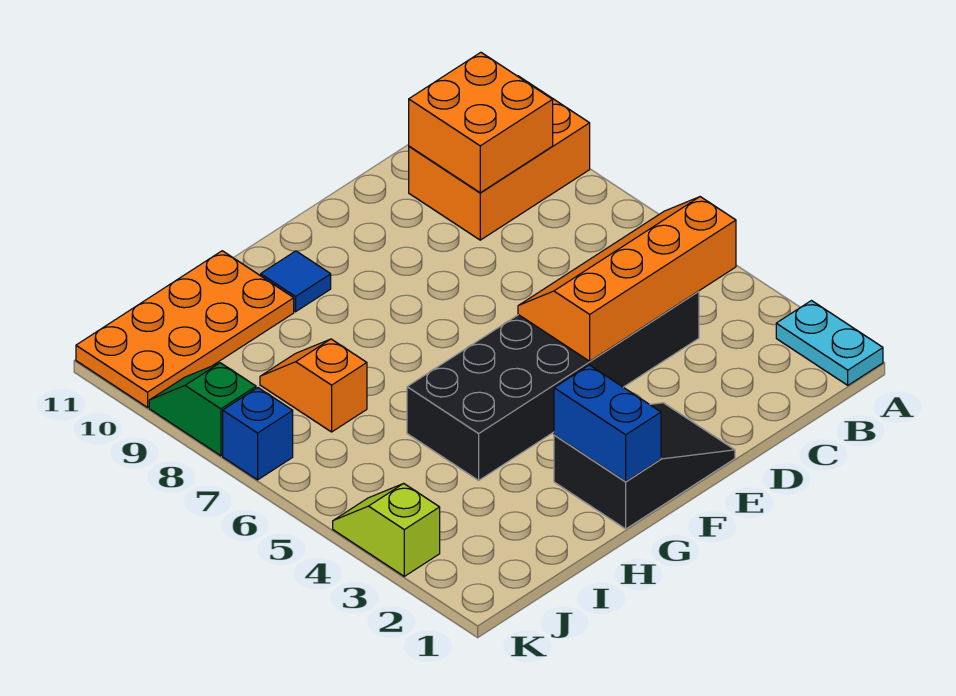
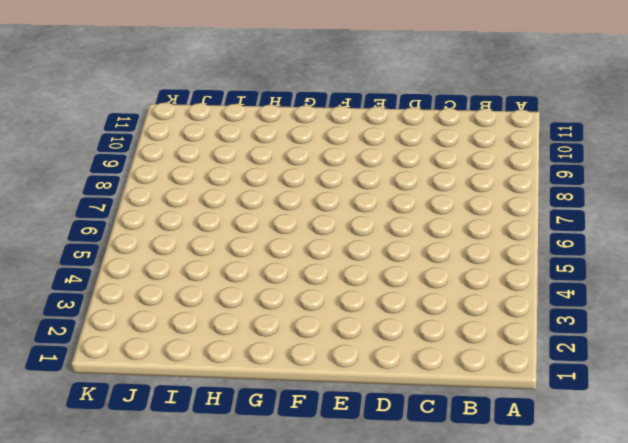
none -> cyan plate A1:A2 level 1
none -> orange brick A9:C10 level 1
none -> black brick C4:H5 level 1

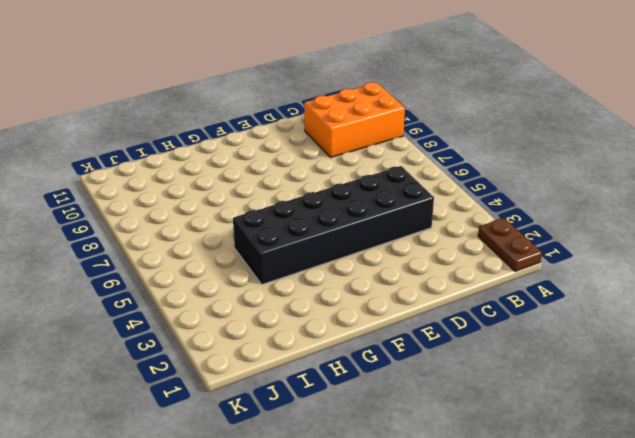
brown plate A1:A2 level 1 -> cyan plate A1:A2 level 1
none -> black slope E1:G2 level 1 top G
none -> blue tile G10 level 1
none -> orange plate H10:K11 level 1

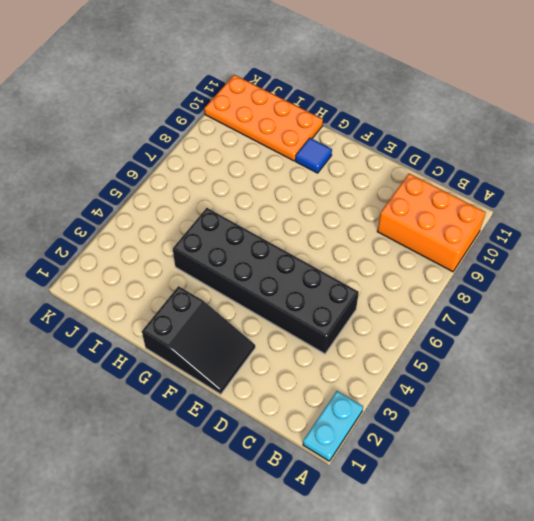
none -> orange slope I7:I8 level 1 top 7
none -> lime slope K3:K4 level 1 top 3
none -> blue brick K7 level 1

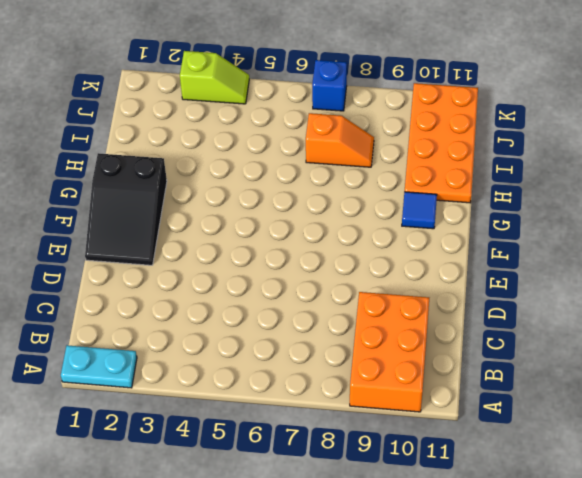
none -> black brick C4:H5 level 1
none -> green slope K8:K9 level 1 top 8
none -> orange slope B4:E5 level 2 top 4

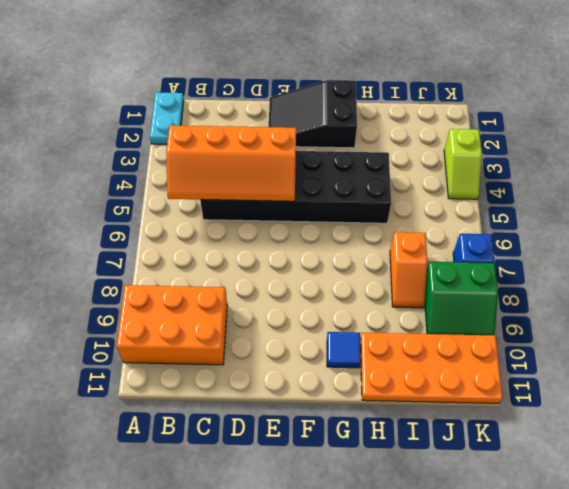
green slope J8:K9 level 1 top 8 -> green slope K8:K9 level 1 top 8
none -> orange brick B9:C10 level 2
none -> blue brick G1:G2 level 2

